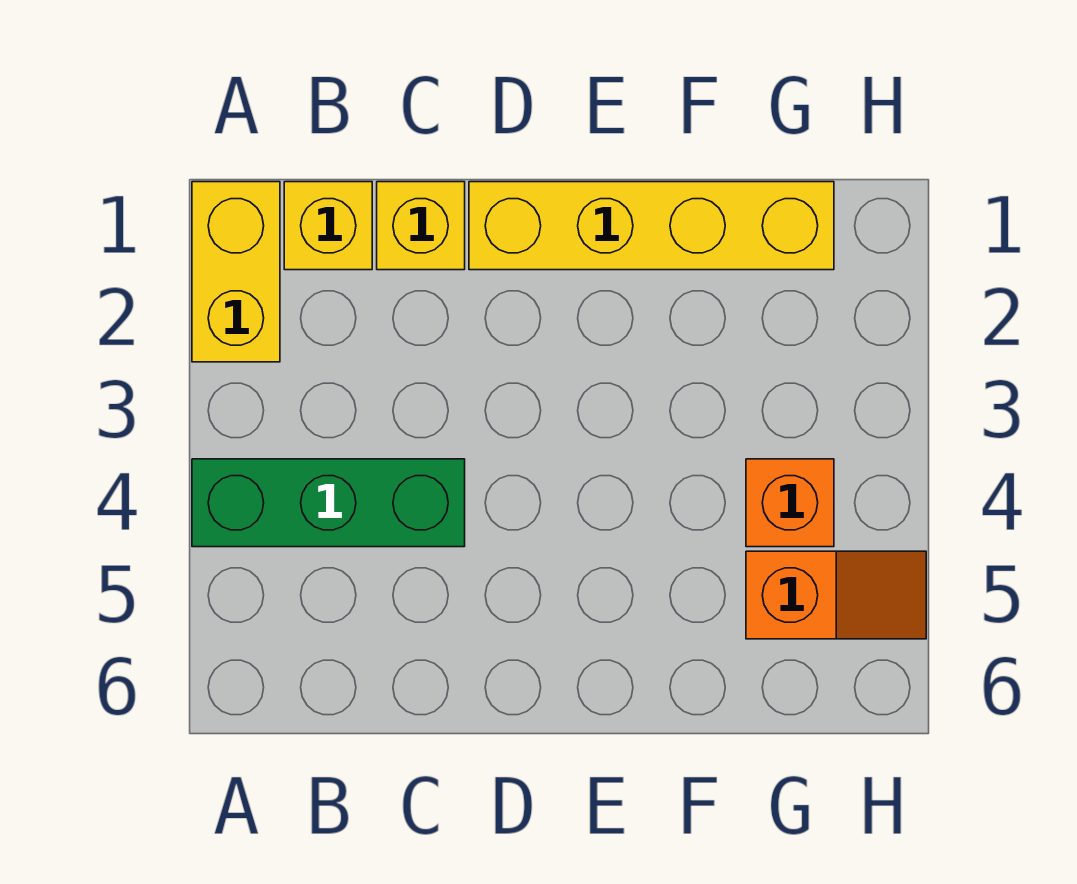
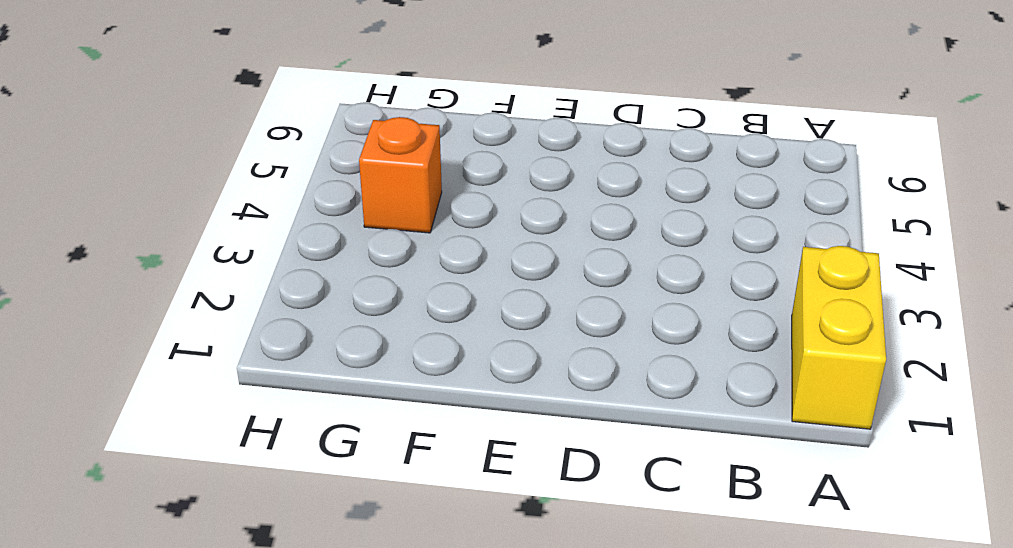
none -> green brick A4:C4 level 1
none -> yellow brick B1 level 1

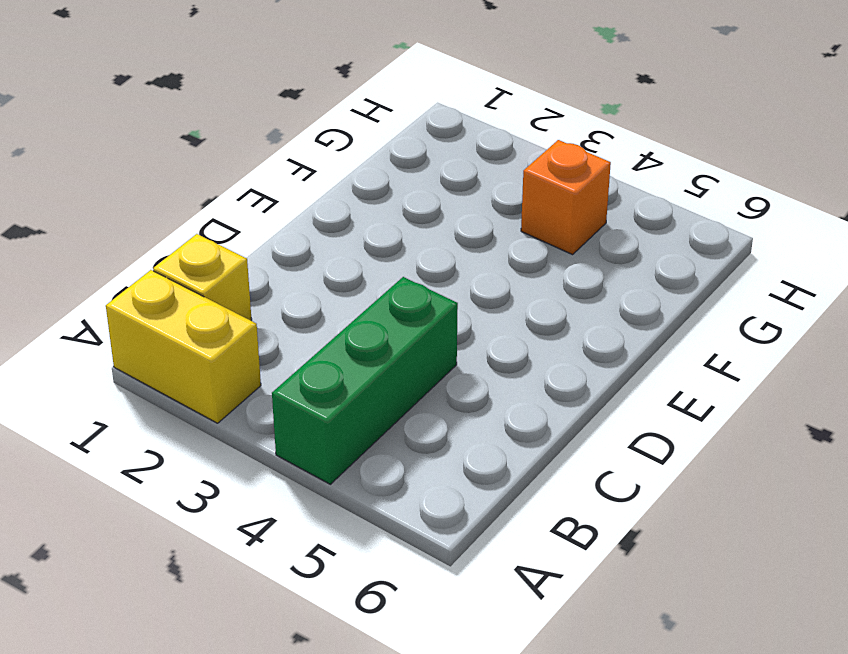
none -> yellow brick C1 level 1
none -> yellow brick D1:G1 level 1

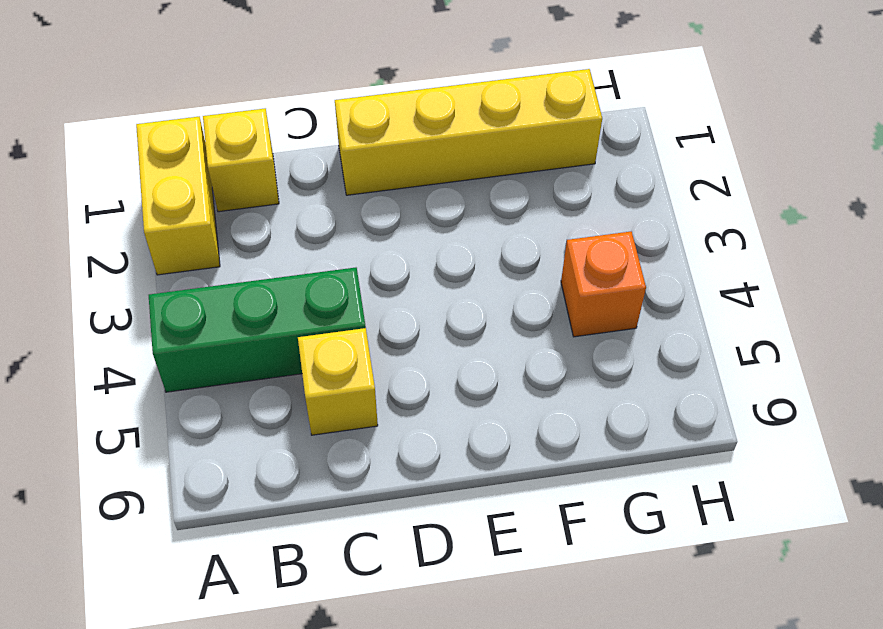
yellow brick C5 level 1 -> yellow brick C1 level 1
none -> orange slope G5:H5 level 1 top G

